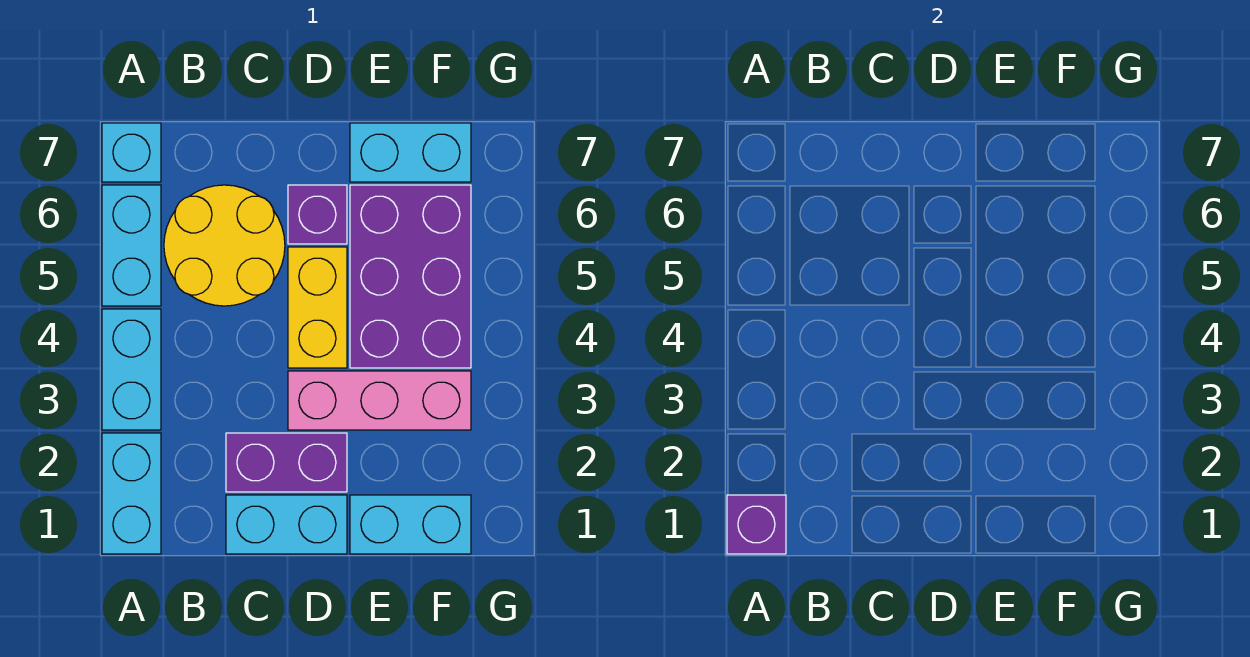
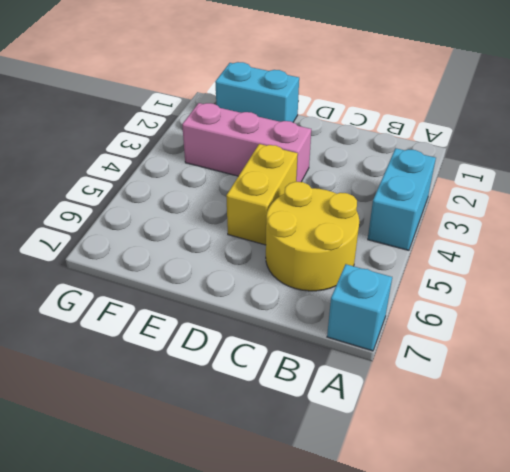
none -> cyan brick A1:A2 level 1
none -> cyan brick A5:A6 level 1
none -> cyan brick C1:D1 level 1

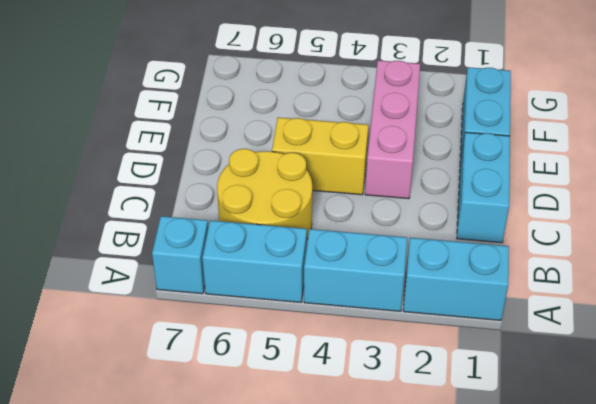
none -> purple brick C2:D2 level 1
none -> purple brick D6 level 1
none -> purple brick E4:F6 level 1

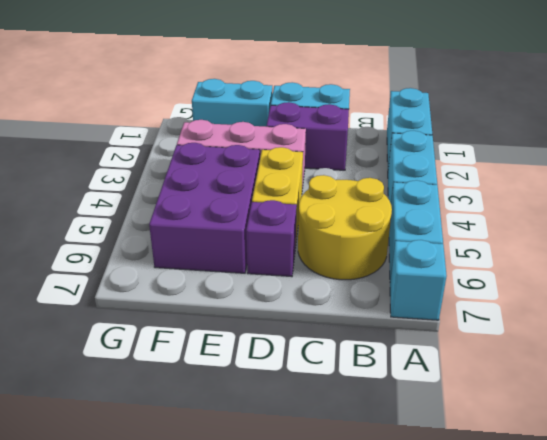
none -> cyan brick E7:F7 level 1
none -> purple brick A1 level 2

